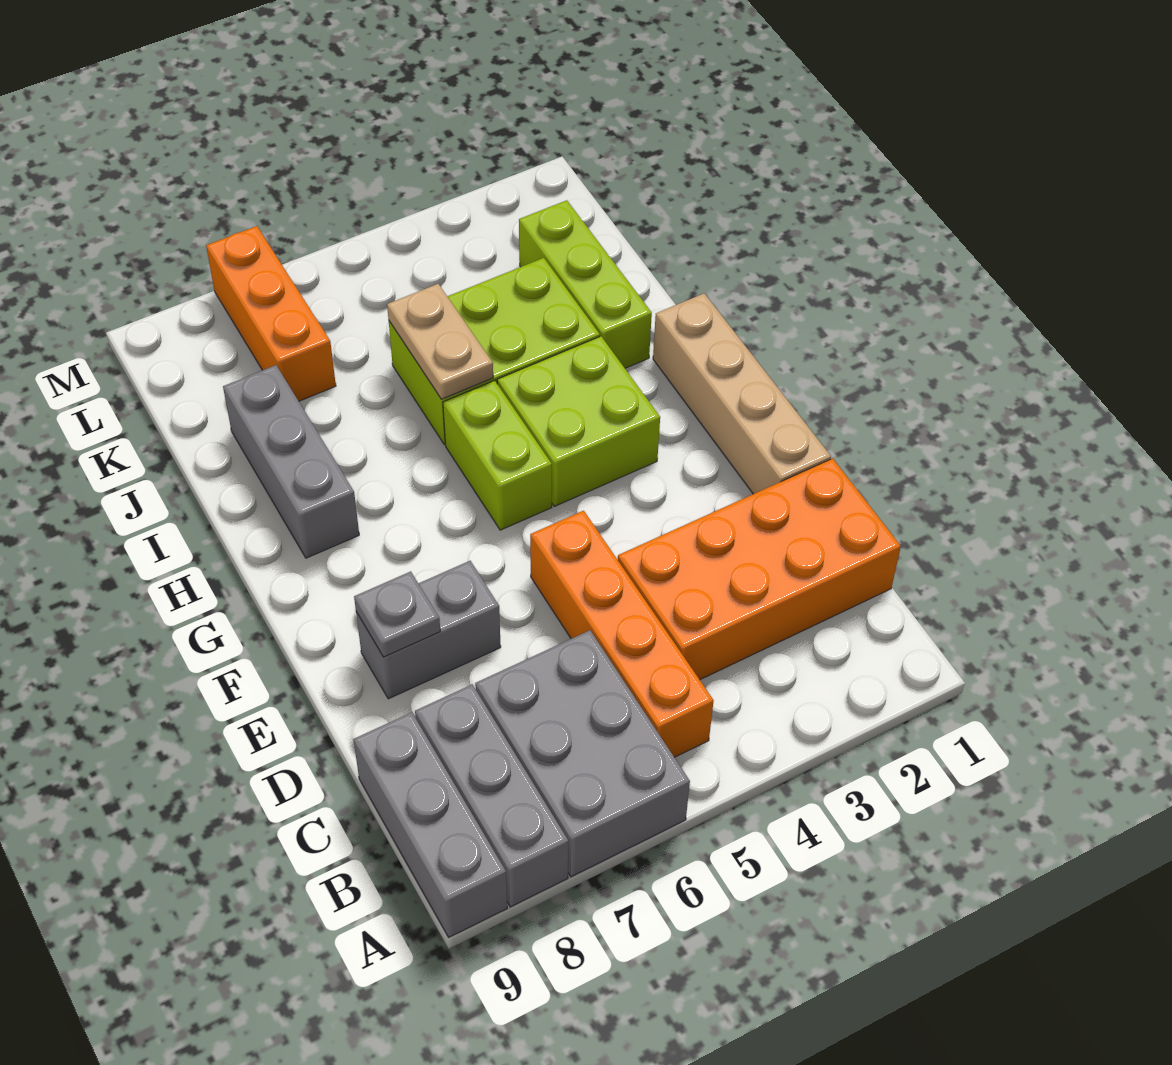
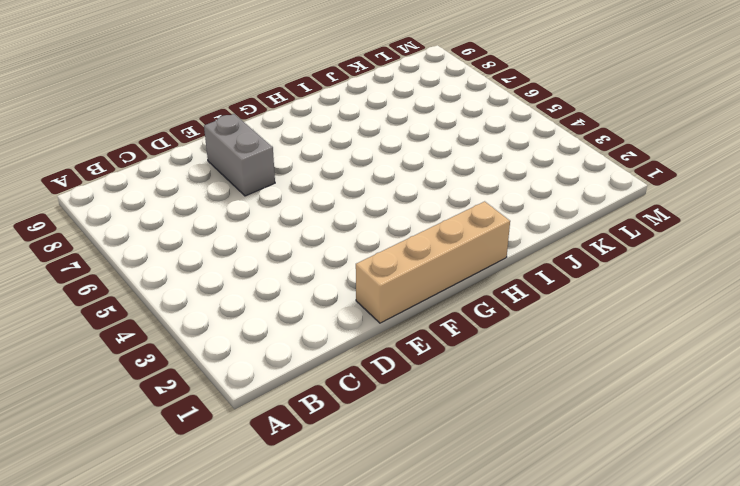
none -> grey brick A6:C7 level 1
none -> grey brick A8:C8 level 1
none -> grey brick A9:C9 level 1

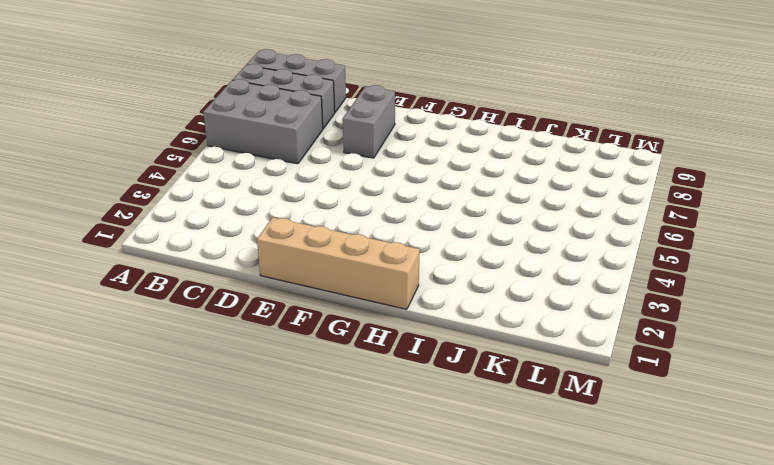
none -> orange brick B5:E5 level 1
none -> orange brick C1:D4 level 1
none -> lime brick G3:H4 level 1

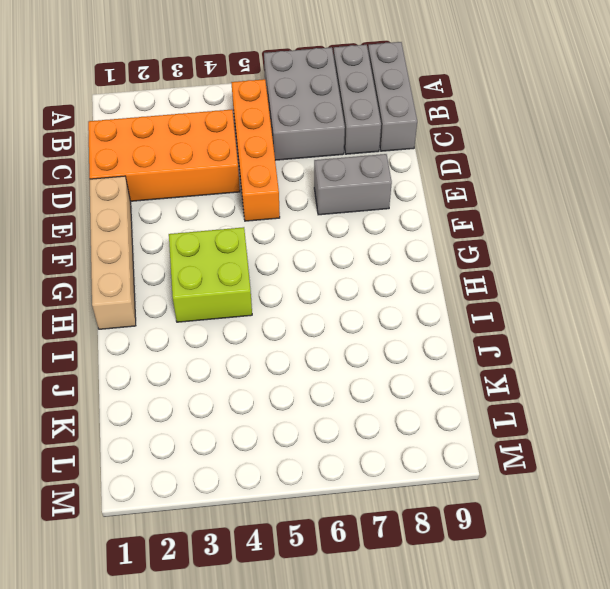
none -> lime brick G5:H5 level 1
none -> grey brick H8:J8 level 1
none -> lime brick I2:K2 level 1

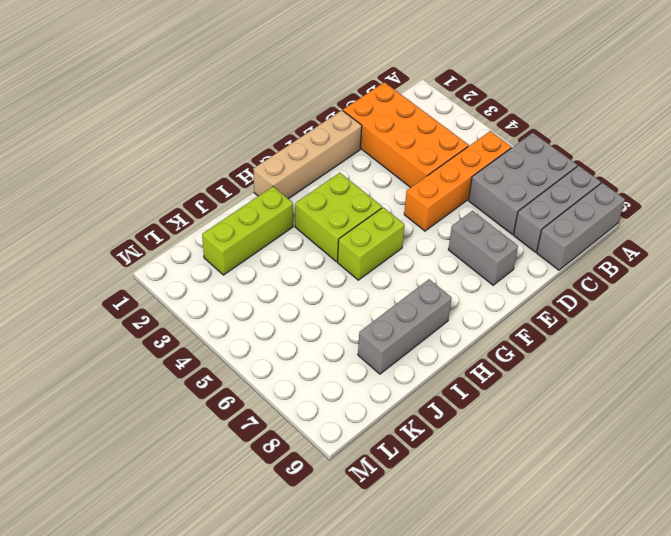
none -> lime brick I3:J5 level 1
none -> orange brick K7:M7 level 1
none -> grey plate E8 level 2

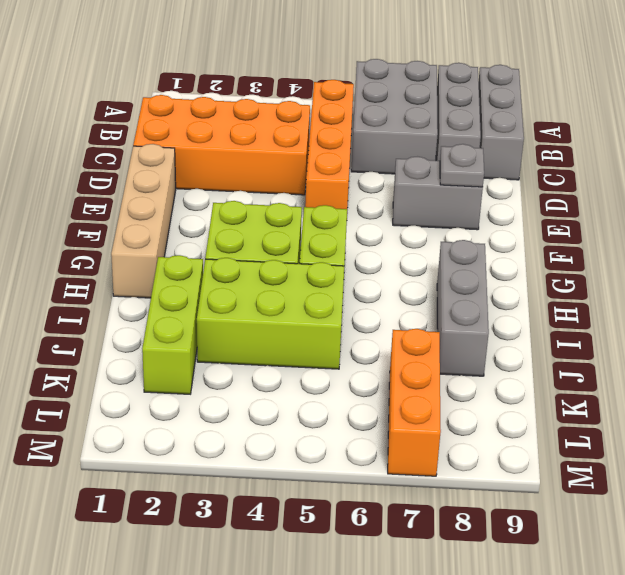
none -> tan plate I5:J5 level 2

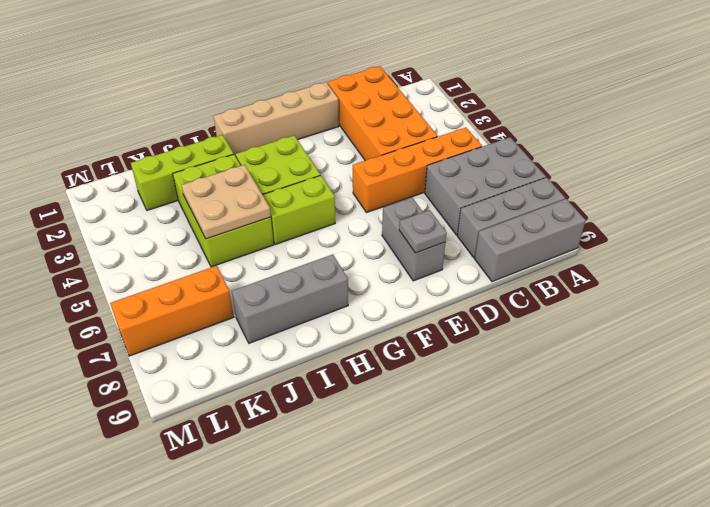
tan plate I4:J5 level 2 -> tan plate I5:J5 level 2

